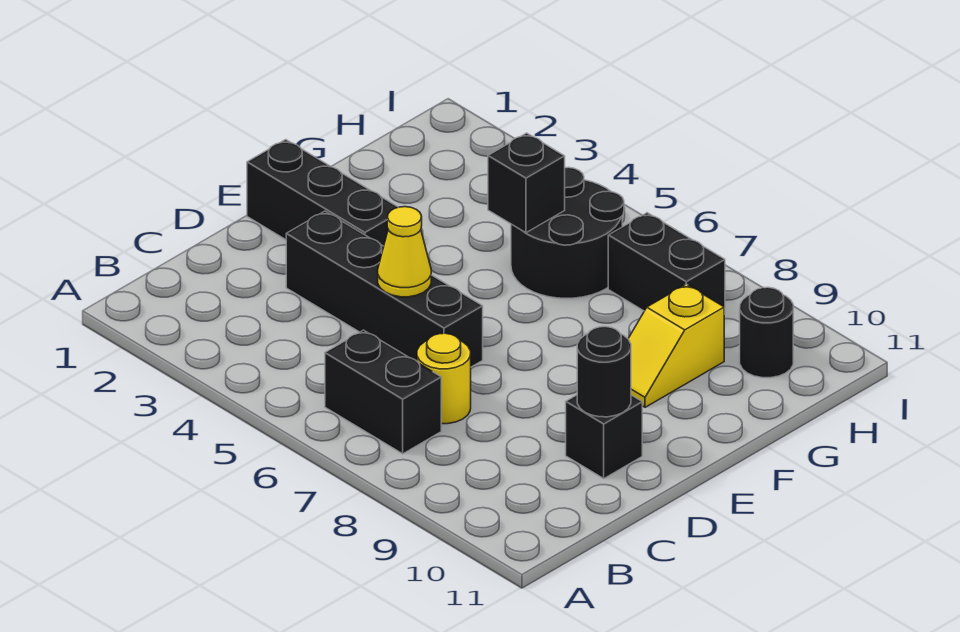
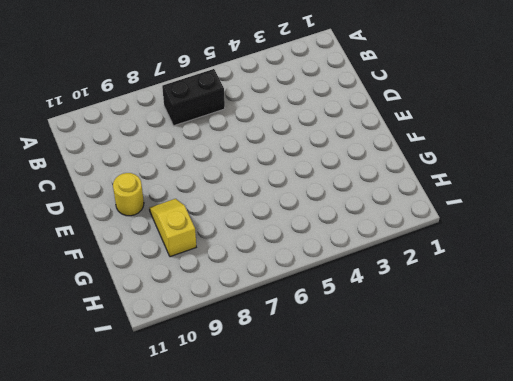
yellow round brick E10 level 1 -> yellow round brick C7 level 1
none -> black brick D3:D6 level 1
none -> black brick D10 level 1
none -> black brick E1:E3 level 1

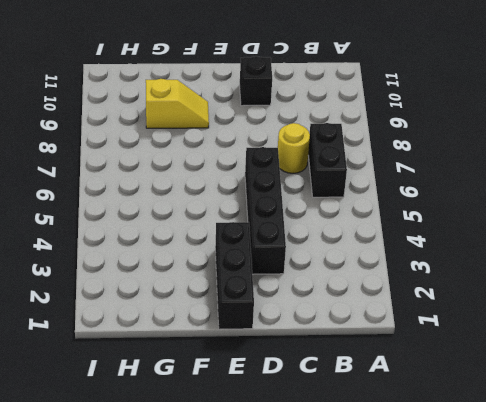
none -> black round brick G5:H6 level 1
none -> black brick H7:H8 level 1
none -> black round brick H10 level 1

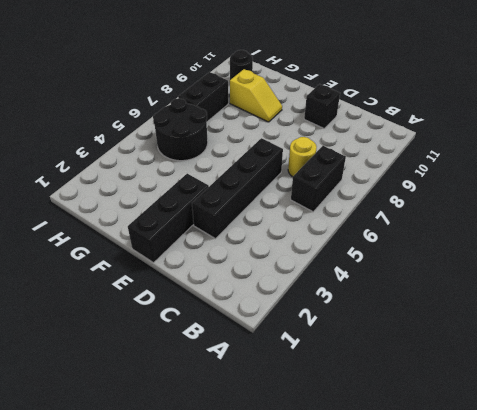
none -> yellow cone D5 level 2
none -> black round brick D10 level 2
none -> black brick G5 level 2

